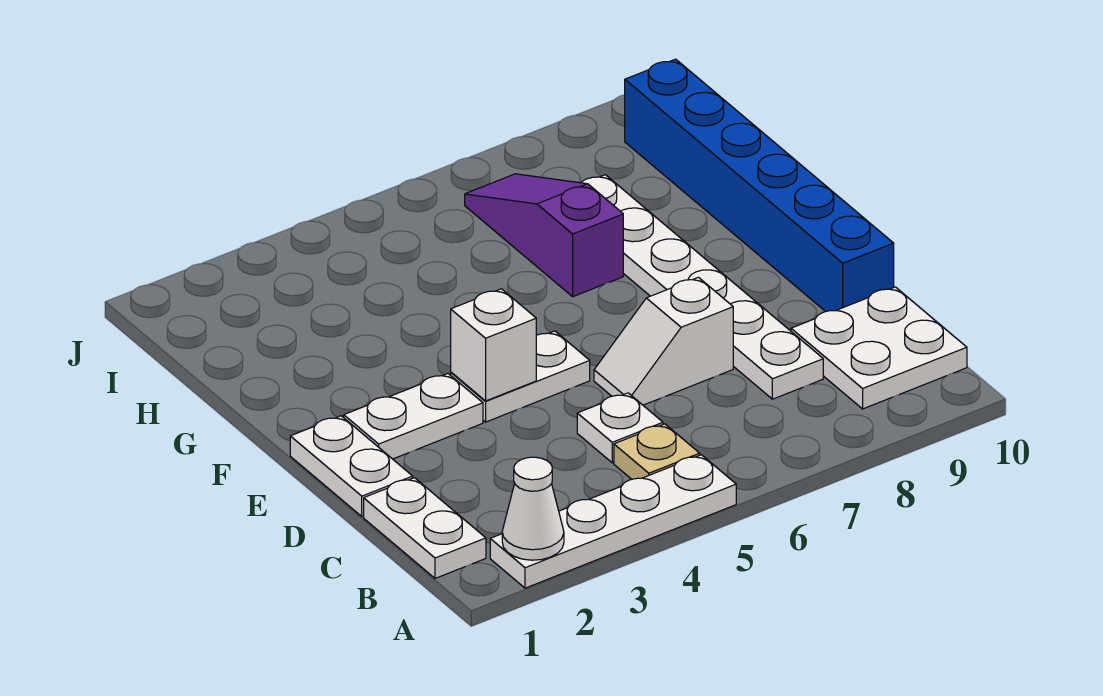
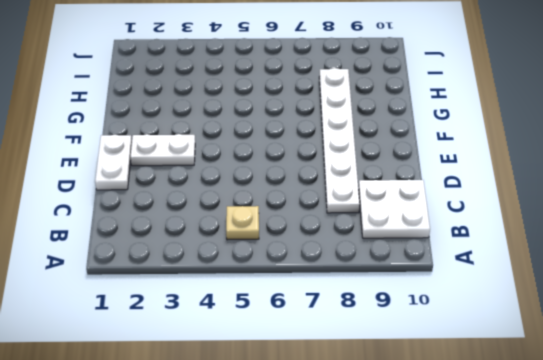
none -> white plate A2:A5 level 1
none -> white plate B1:C1 level 1
none -> white plate C5 level 1

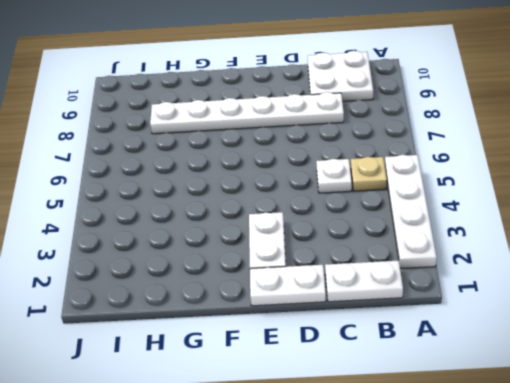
none -> white slope D6:D7 level 1 top 7
none -> blue brick D10:I10 level 1
none -> white plate E4:E5 level 1

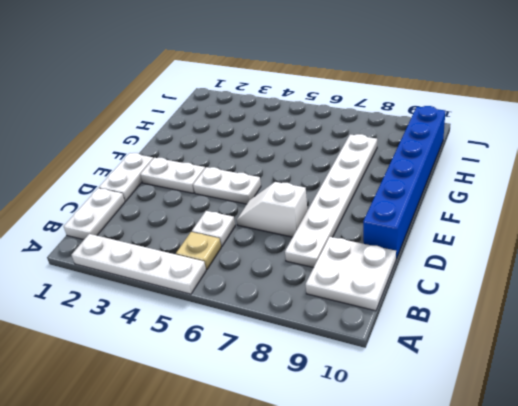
none -> purple slope G7:I7 level 1 top G
none -> white cone A2 level 2
none -> white brick E4 level 2

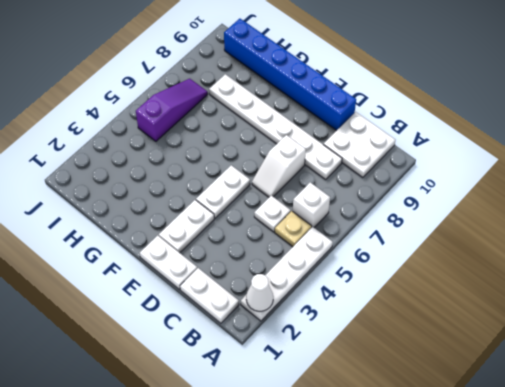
white brick B6 level 1 -> white brick E4 level 2
purple slope I5:I7 level 1 top 5 -> purple slope G7:I7 level 1 top G

